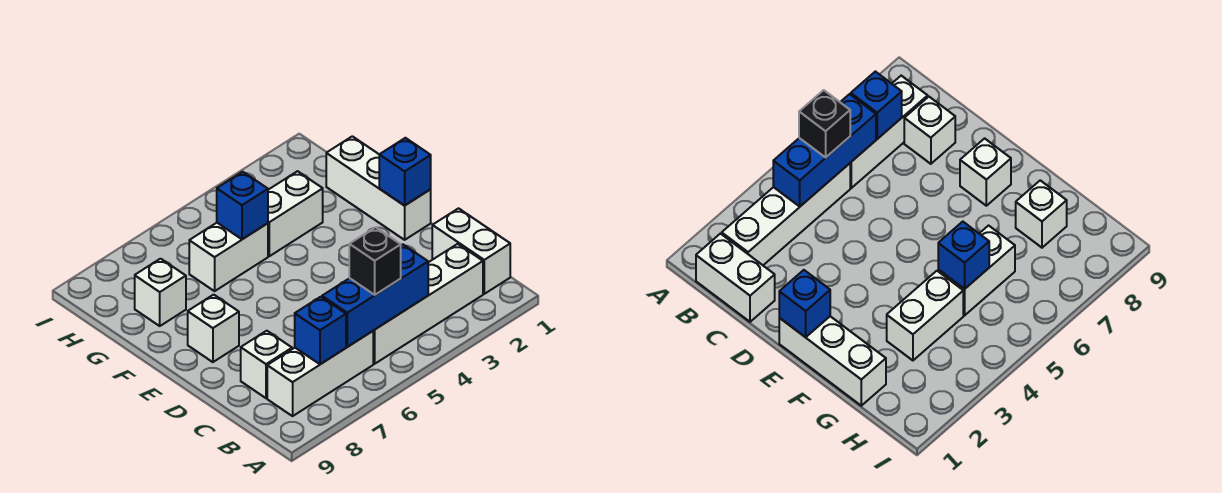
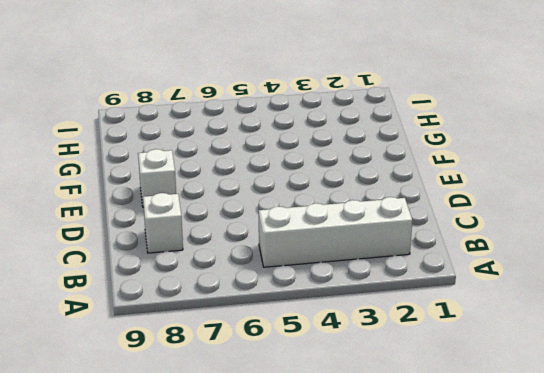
none -> white brick B1:C1 level 1
none -> white brick B6:B8 level 1
none -> white brick E1:G1 level 1

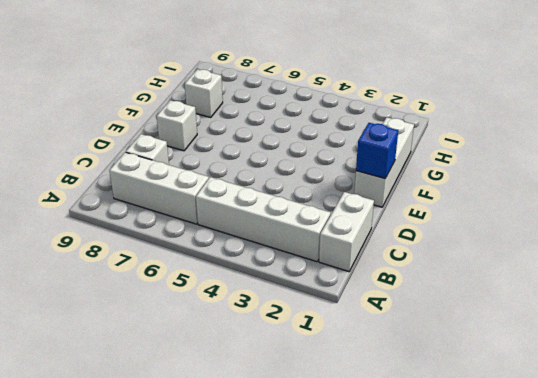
none -> white brick G3:G4 level 1
none -> white brick G5:G6 level 1
none -> blue brick B4:B6 level 2

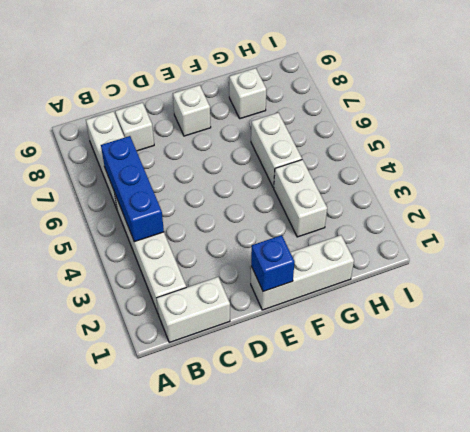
none -> blue brick B7 level 2
none -> blue brick G5 level 2
none -> black brick B5 level 3

